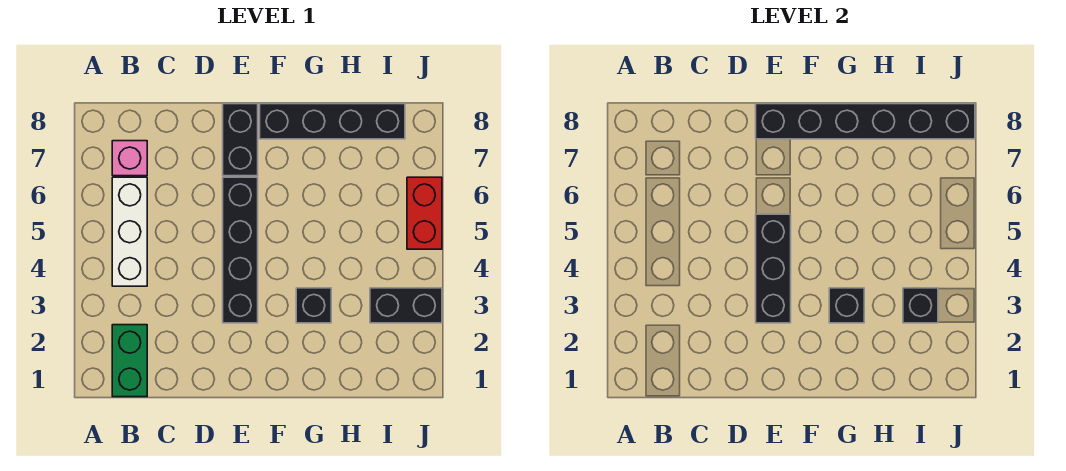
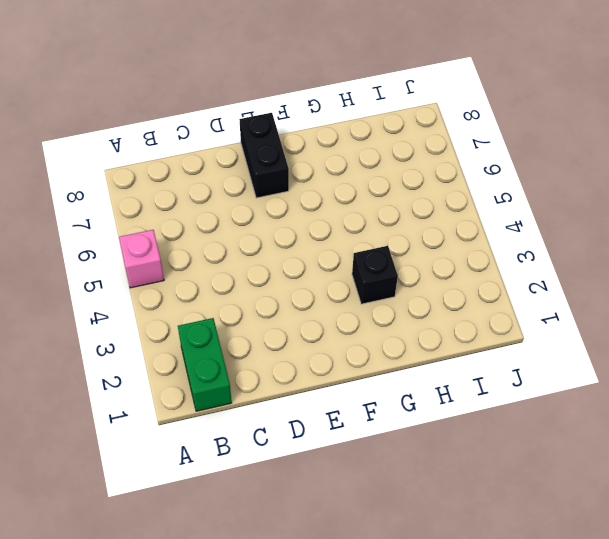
pink brick A5 level 1 -> pink brick B7 level 1
none -> white brick B4:B6 level 1
none -> black brick E3:E6 level 1
none -> black brick F8:I8 level 1

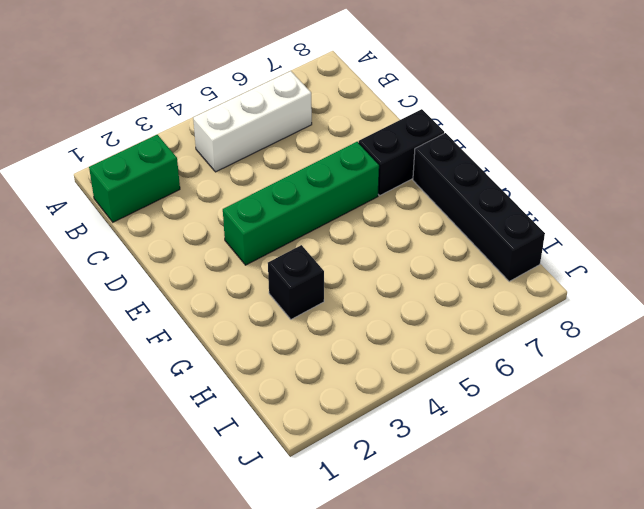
green brick E3:E6 level 1 -> black brick E3:E6 level 1
none -> pink brick B7 level 1
none -> black brick I3:J3 level 1
none -> red brick J5:J6 level 1

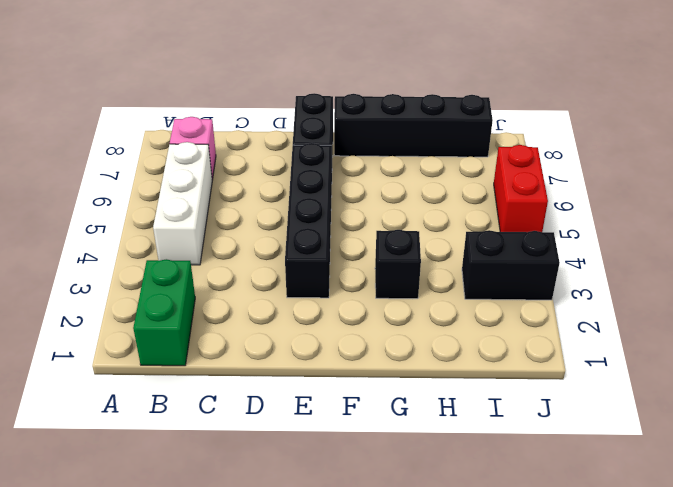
none -> black brick E3:E5 level 2
none -> black brick E8:J8 level 2
none -> black brick G3 level 2

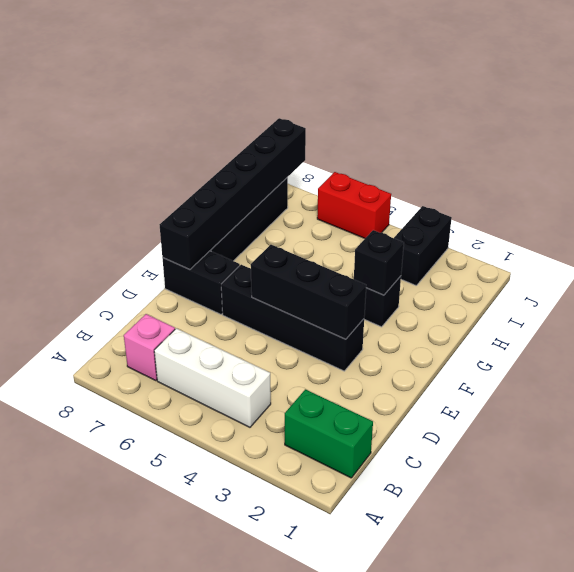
none -> black brick I3 level 2

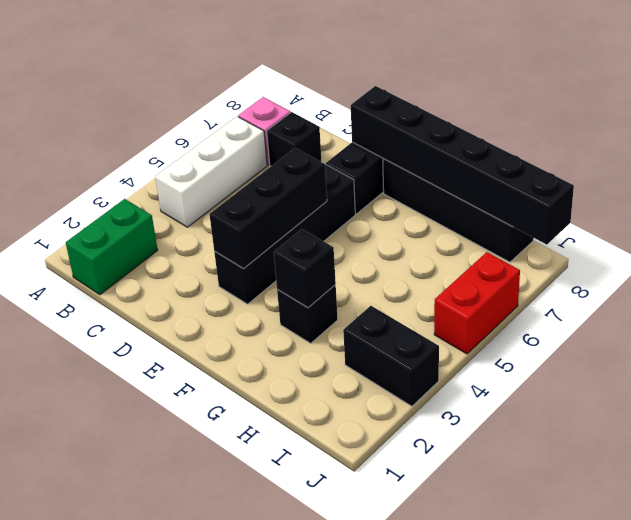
black brick C7 level 1 -> black brick I3 level 2

